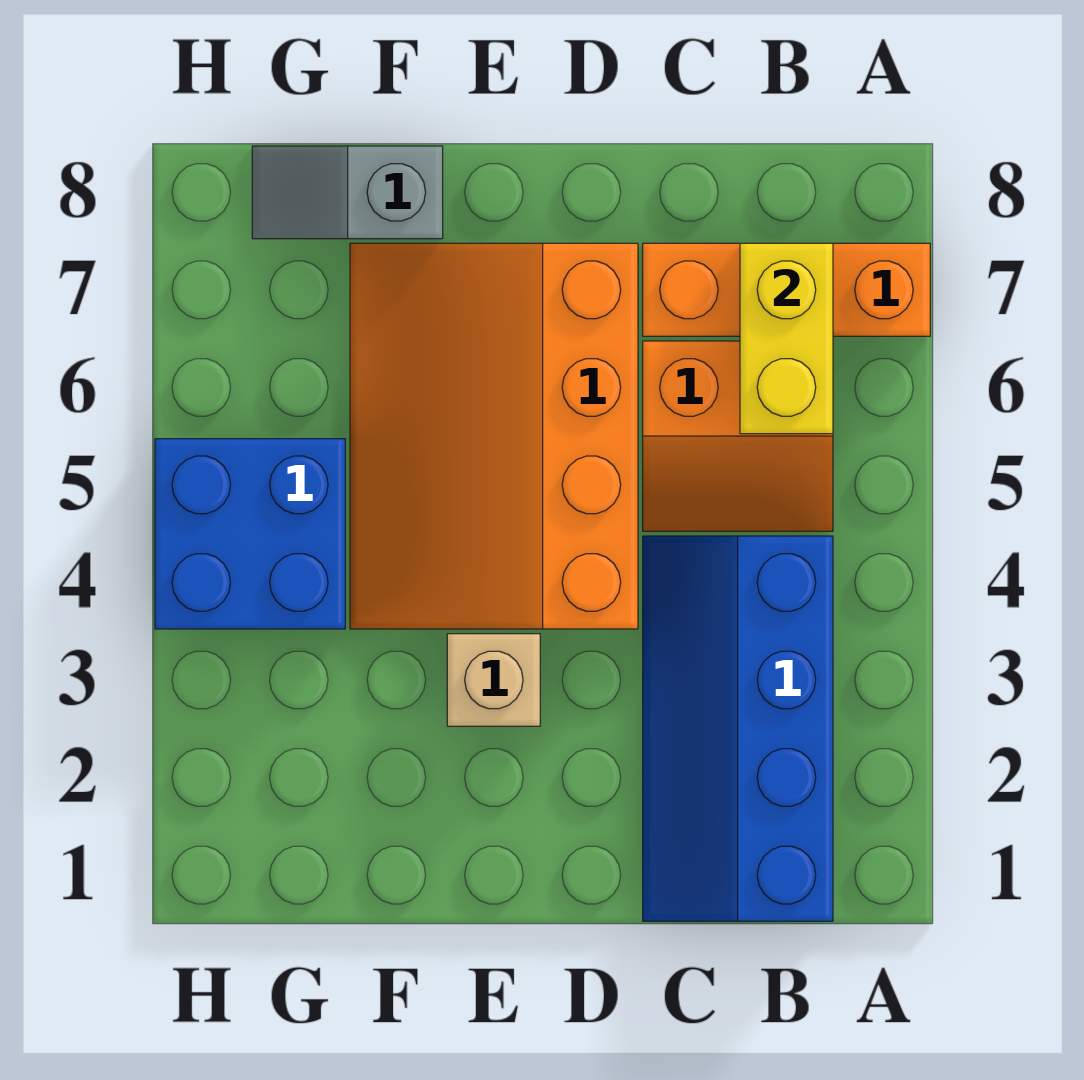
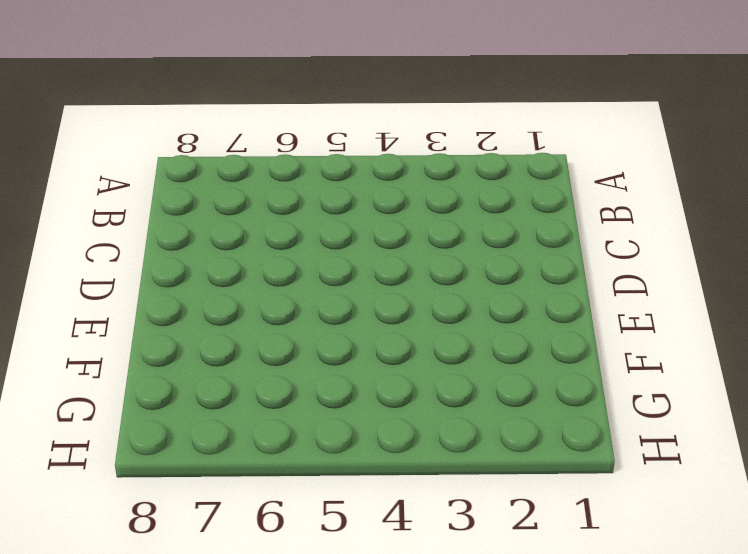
none -> orange brick A7:C7 level 1
none -> blue slope B1:C4 level 1 top B

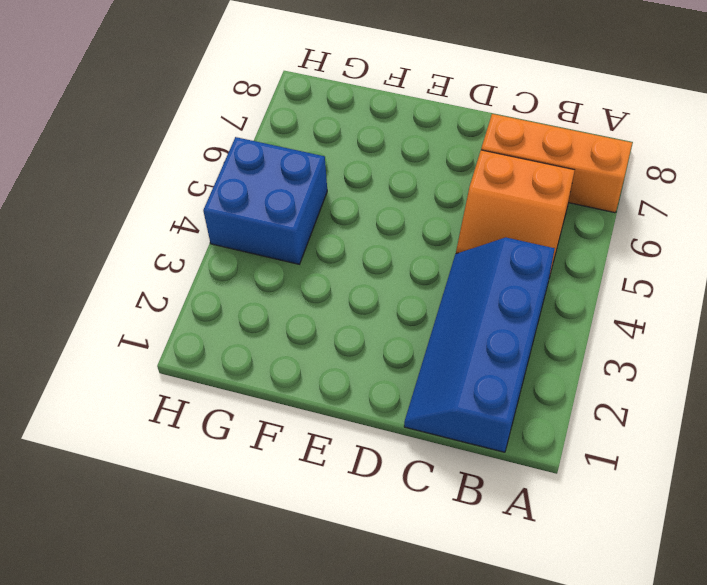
none -> orange slope D4:F7 level 1 top D
none -> tan brick E3 level 1

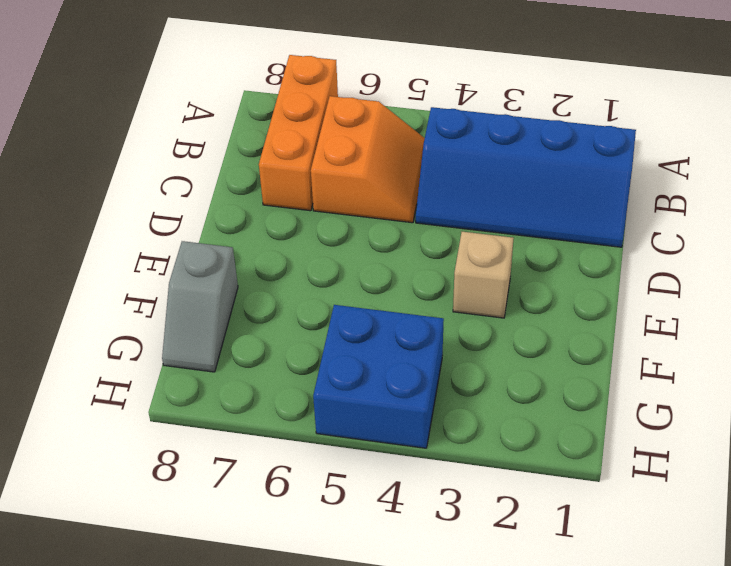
none -> orange slope D4:F7 level 1 top D
none -> yellow brick B6:B7 level 2

